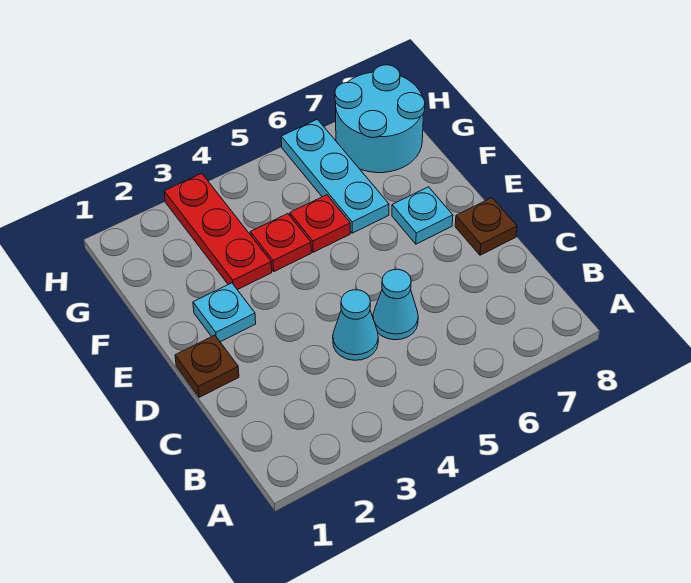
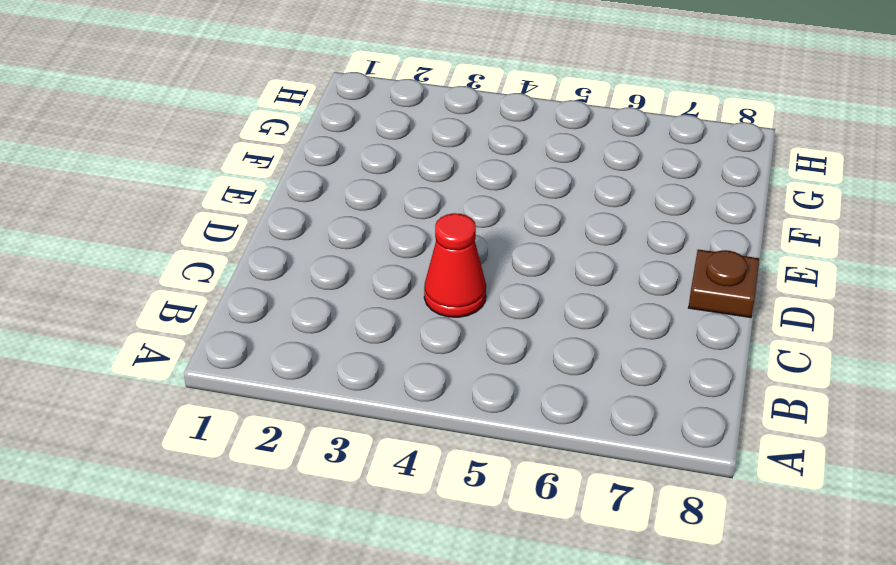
red cone C4 level 1 -> cyan cone C4 level 1
none -> cyan cone C5 level 1
none -> brown plate D1 level 1

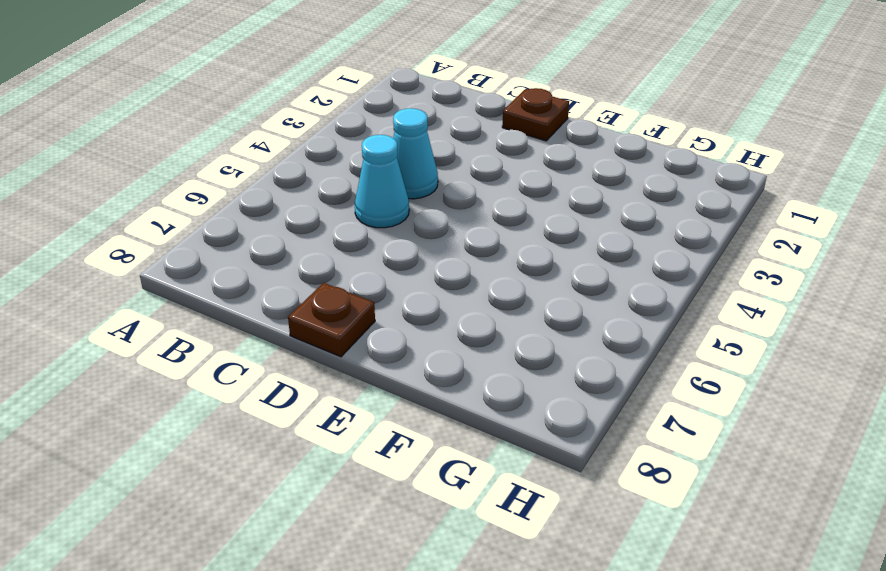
none -> cyan plate E2 level 1
none -> cyan plate E7 level 1

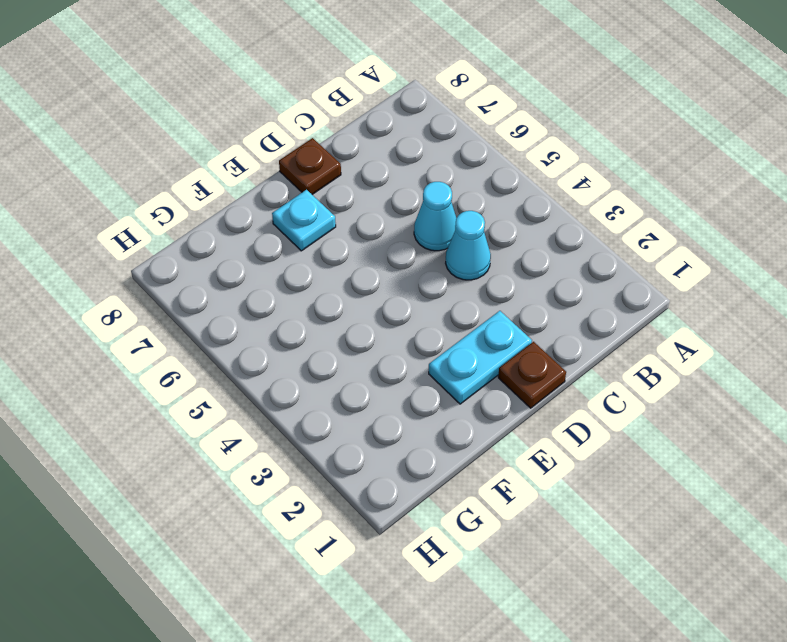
cyan plate D2:E2 level 1 -> cyan plate E2 level 1
none -> red plate F3:H3 level 1
none -> red plate F4 level 1

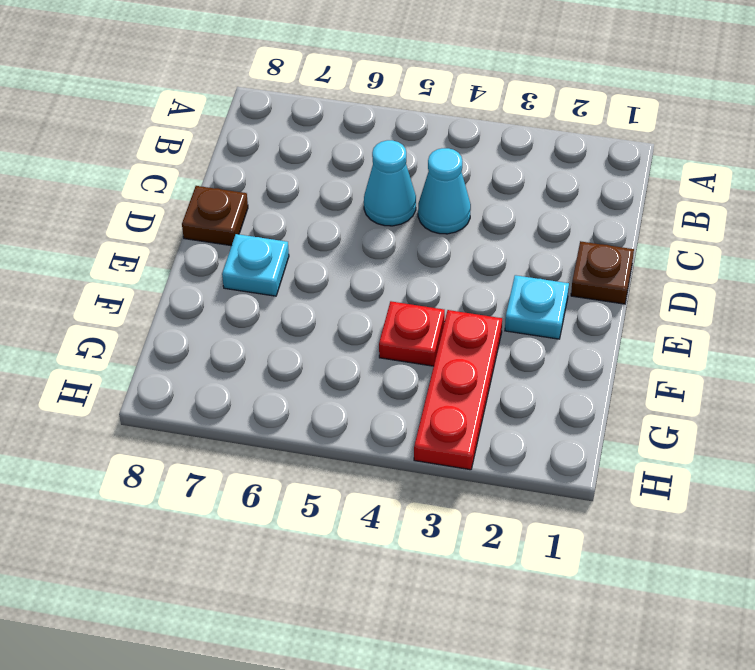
none -> red plate F5 level 1
none -> cyan plate F6:H6 level 1

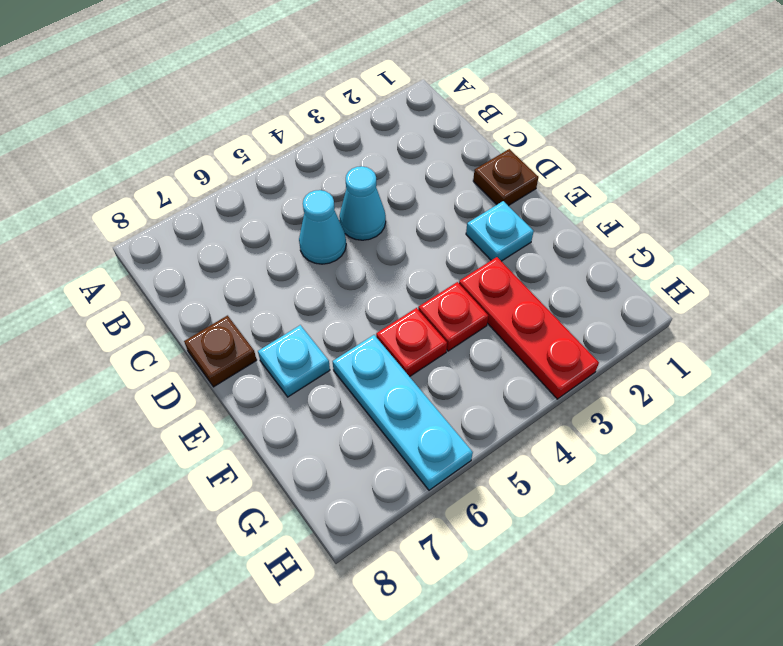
none -> cyan round brick G7:H8 level 1

